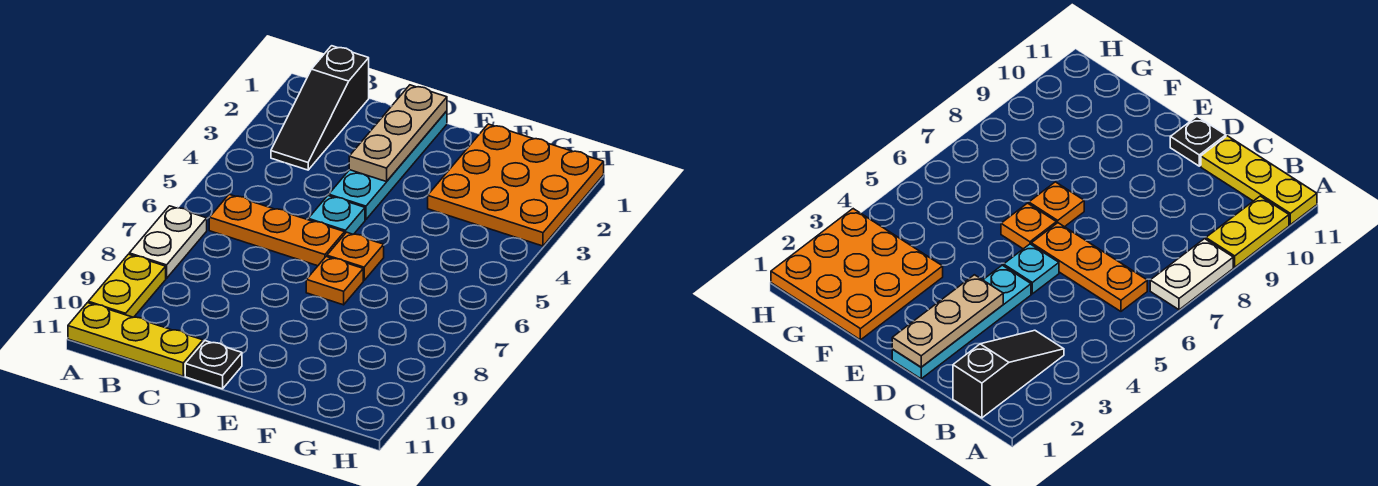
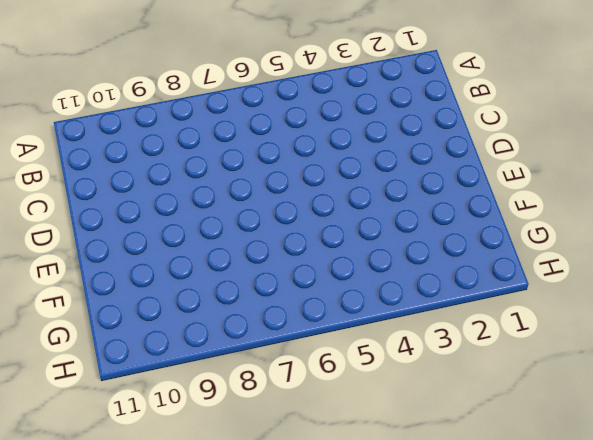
none -> white plate A7:A8 level 1
none -> yellow plate A9:A10 level 1
none -> yellow plate A11:C11 level 1

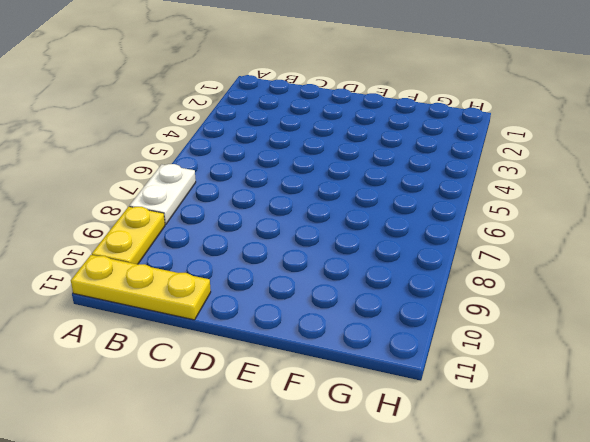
none -> black slope B1:B3 level 1 top 1
none -> orange plate B6:D6 level 1
none -> cyan plate D1:D4 level 1

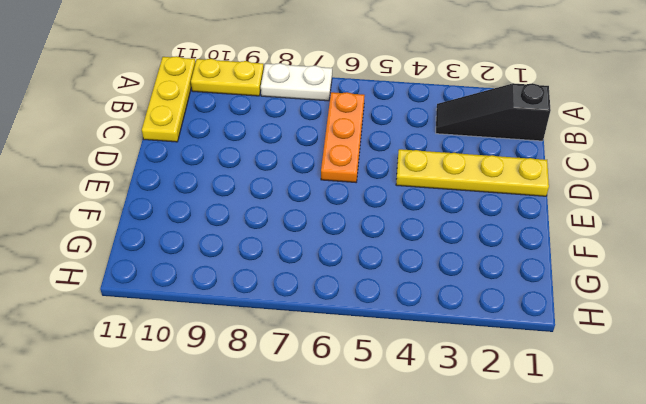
yellow plate D1:D4 level 1 -> cyan plate D1:D4 level 1
none -> cyan plate D5 level 1
none -> black plate D11 level 1
none -> orange plate E6 level 1

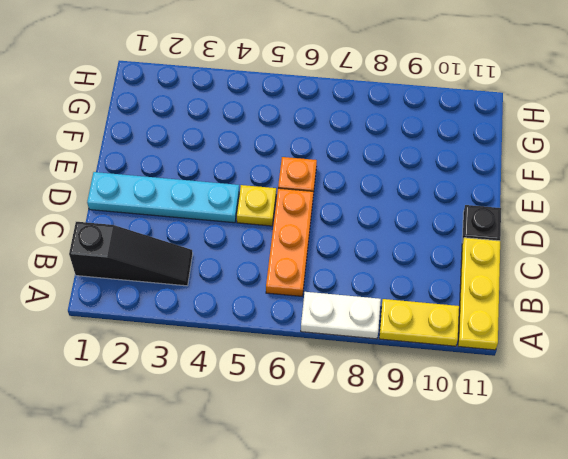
yellow plate D5 level 1 -> cyan plate D5 level 1
none -> orange plate E7 level 1
none -> orange plate F1:H3 level 1
none -> tan plate D1:D3 level 2

